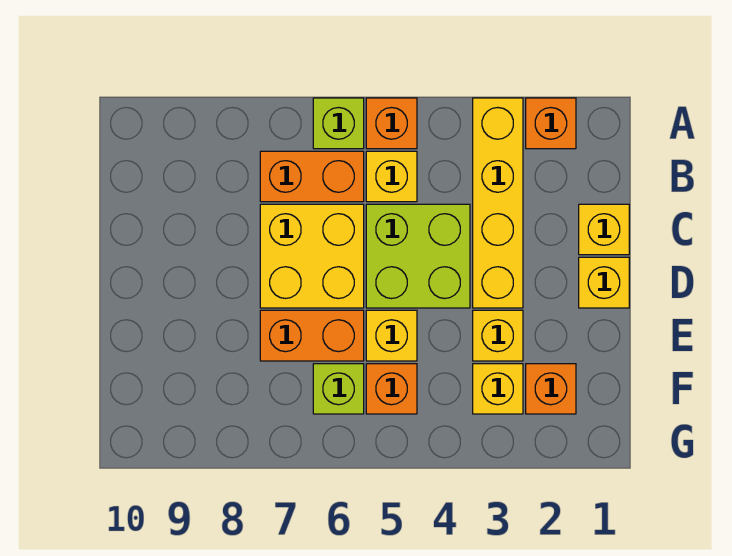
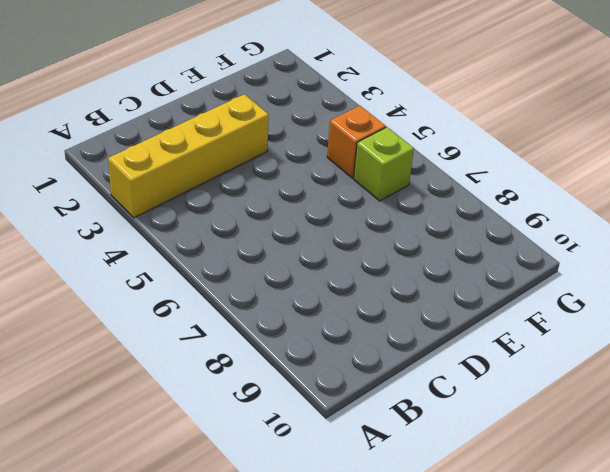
none -> orange brick A2 level 1
none -> orange brick A5 level 1
none -> lime brick A6 level 1

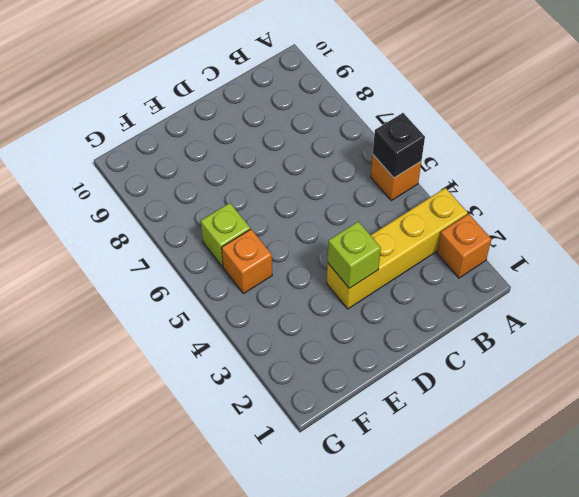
black brick A5 level 2 -> none
lime brick D3 level 2 -> lime brick A6 level 1
none -> yellow brick B5 level 1
none -> orange brick B6:B7 level 1
none -> yellow brick C1 level 1

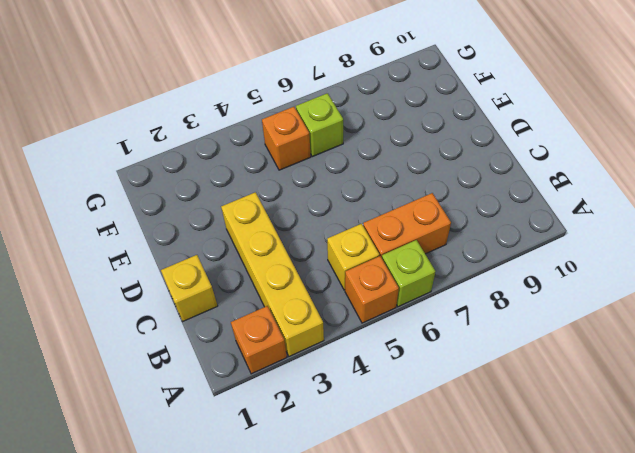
none -> lime brick C4:D5 level 1
none -> yellow brick C6:D7 level 1
none -> yellow brick D1 level 1

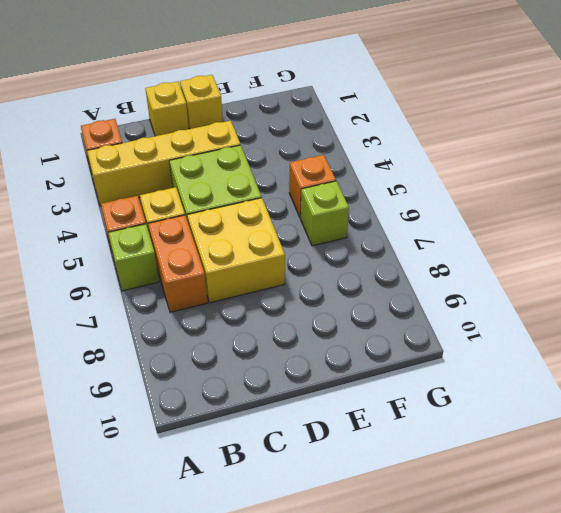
none -> yellow brick E3 level 1
none -> yellow brick E5 level 1
none -> orange brick E6:E7 level 1

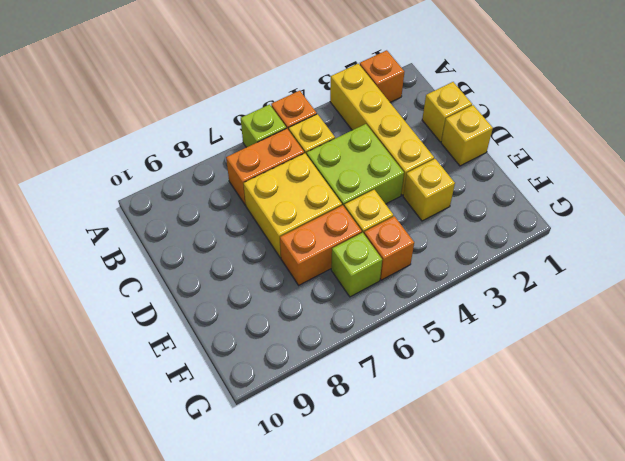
none -> orange brick F2 level 1
none -> yellow brick F3 level 1

